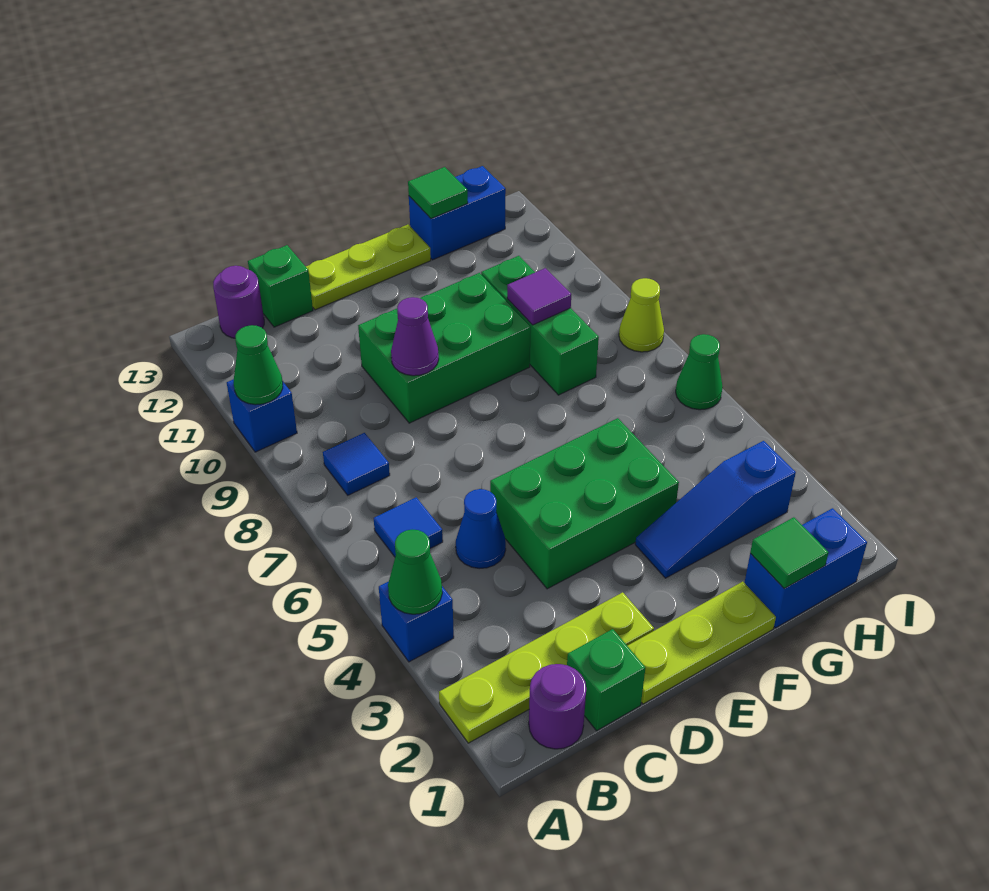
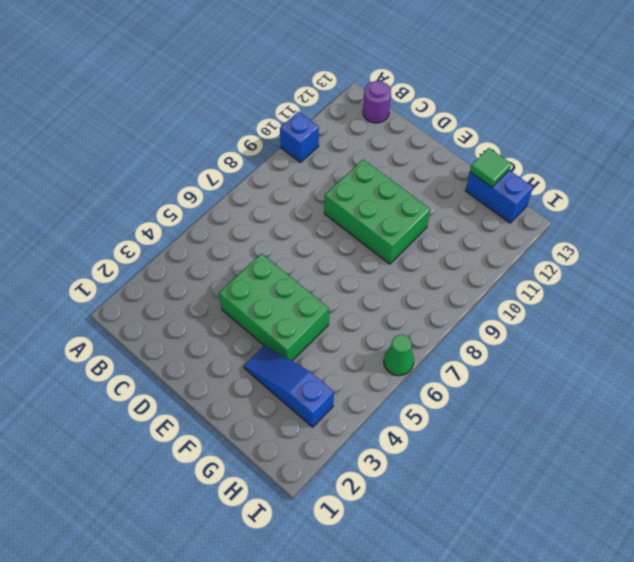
none -> lime plate A2:D2 level 1
none -> blue brick A4 level 1
none -> purple round brick B1 level 1

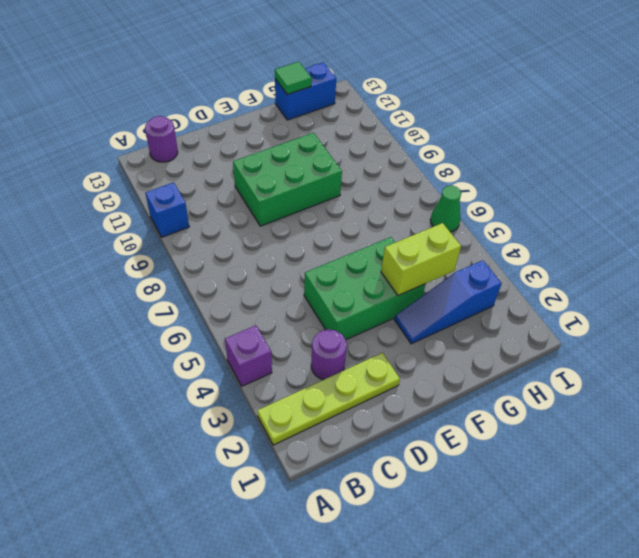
purple brick A4 level 1 -> blue brick A4 level 1
purple round brick C3 level 1 -> purple round brick B1 level 1
lime brick F4:G4 level 2 -> none
none -> blue tile B6 level 1
none -> blue tile B8 level 1
none -> green brick C1 level 1

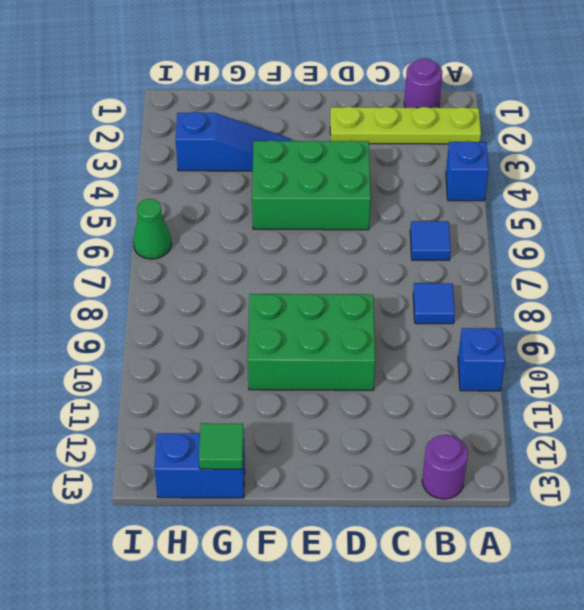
none -> green brick C1 level 1
none -> blue cone C5 level 1
none -> green brick C13 level 1

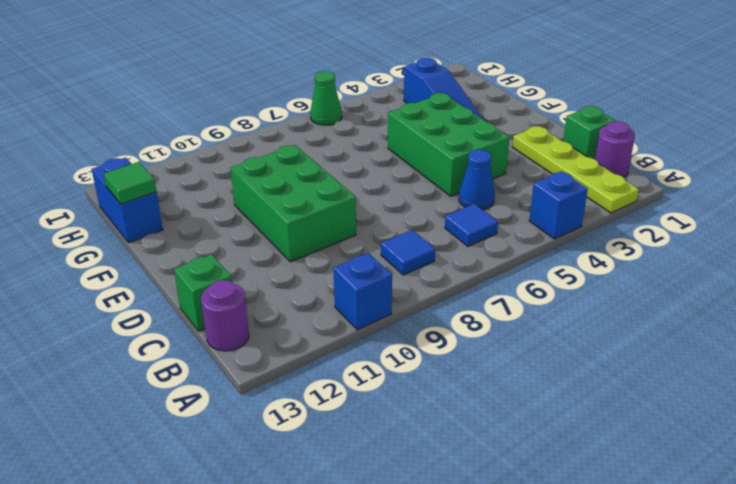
none -> lime plate D1:F1 level 1
none -> lime plate D13:F13 level 1
none -> blue brick G1:H1 level 1

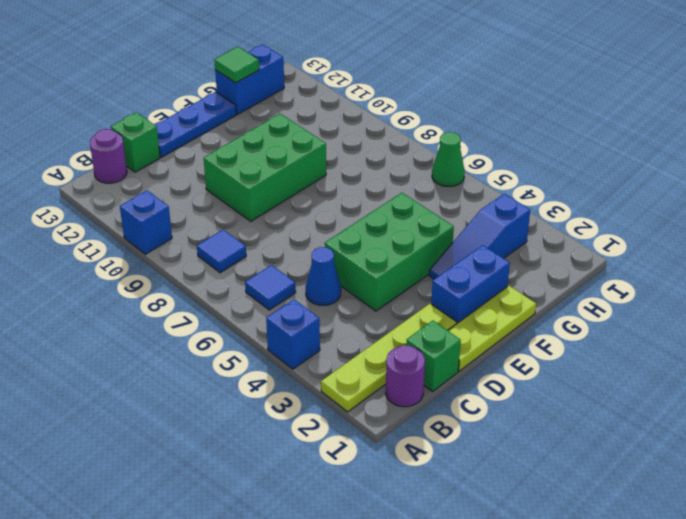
blue plate D13:F13 level 1 -> lime plate D13:F13 level 1
blue brick E2:F2 level 1 -> blue brick G1:H1 level 1
none -> green brick G8:G10 level 1
none -> lime cone I8 level 1
none -> green cone A4 level 2

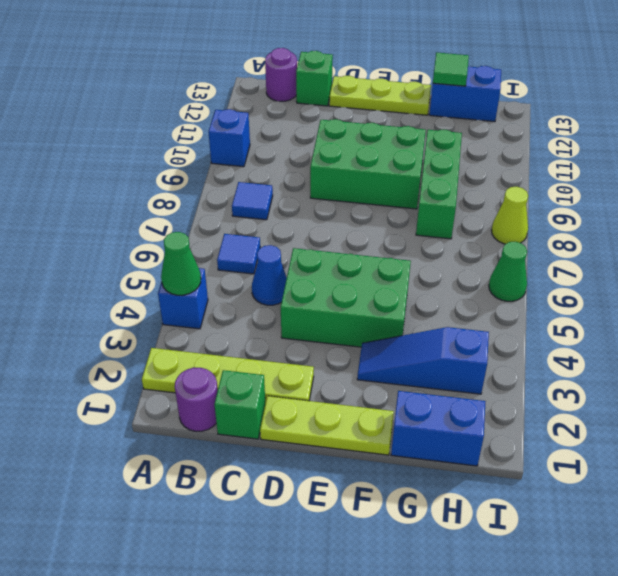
none -> green cone A10 level 2
none -> purple cone D9 level 2
none -> green tile G1 level 2

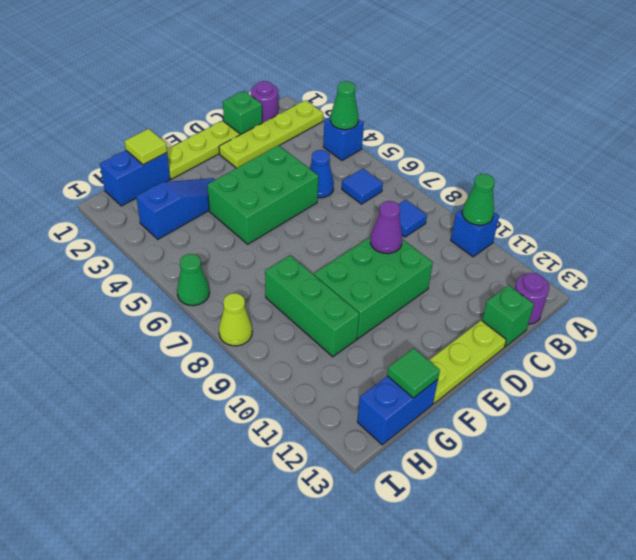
lime tile G1 level 2 -> green tile G1 level 2
none -> purple tile G9 level 2

